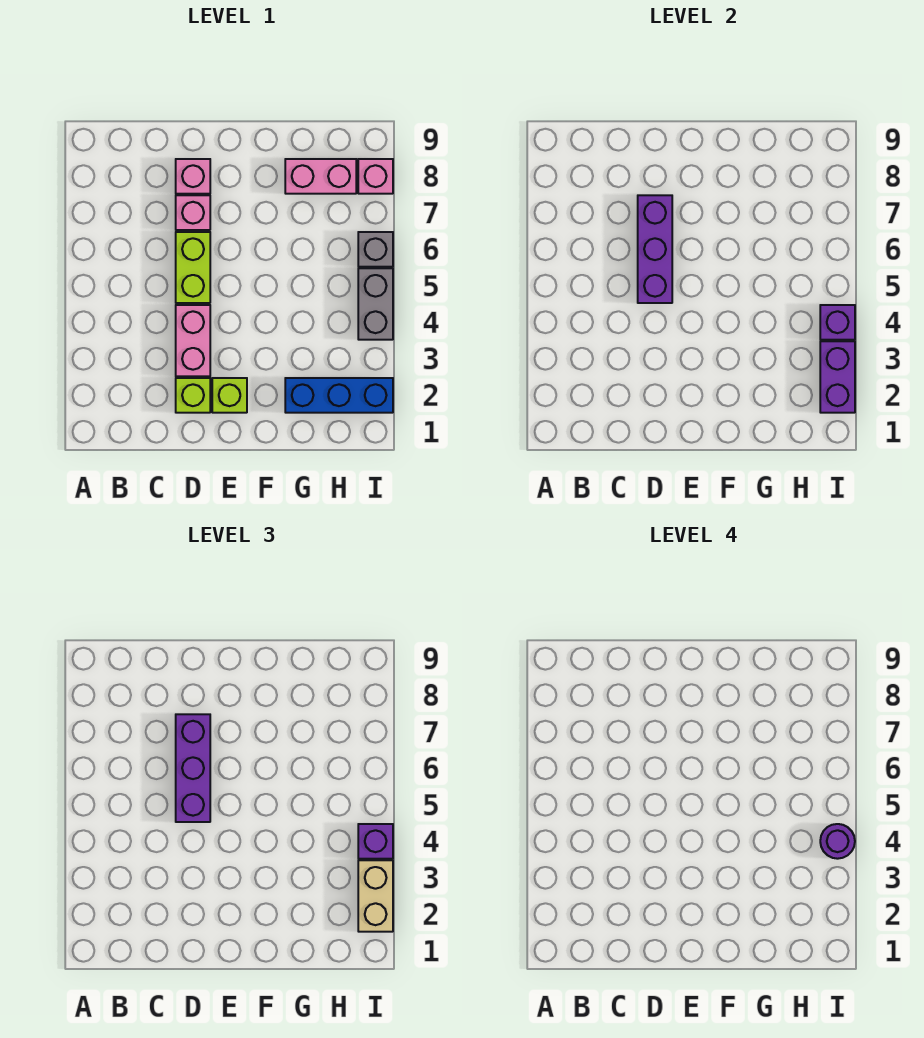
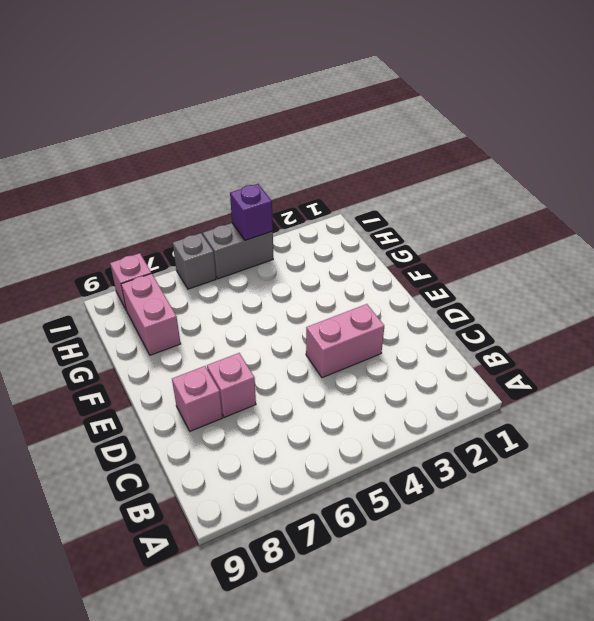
none -> lime brick D2 level 1
none -> lime brick D5:D6 level 1
none -> lime brick E2 level 1

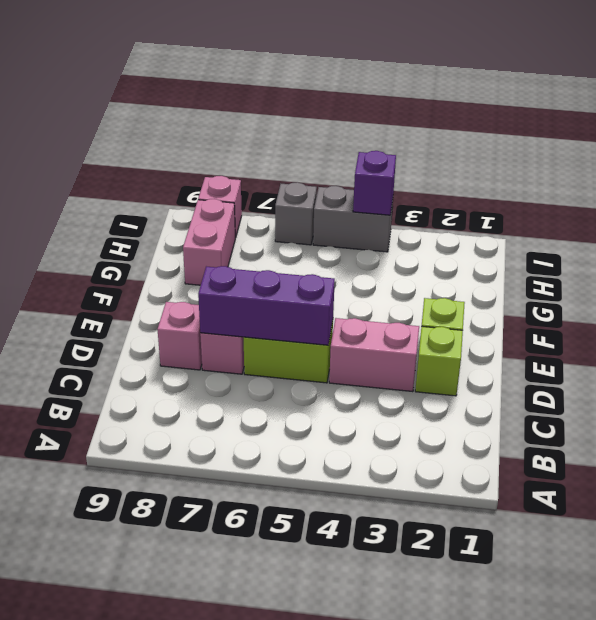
none -> blue brick G2:I2 level 1
none -> purple brick I2:I3 level 2
none -> purple brick D5:D7 level 3

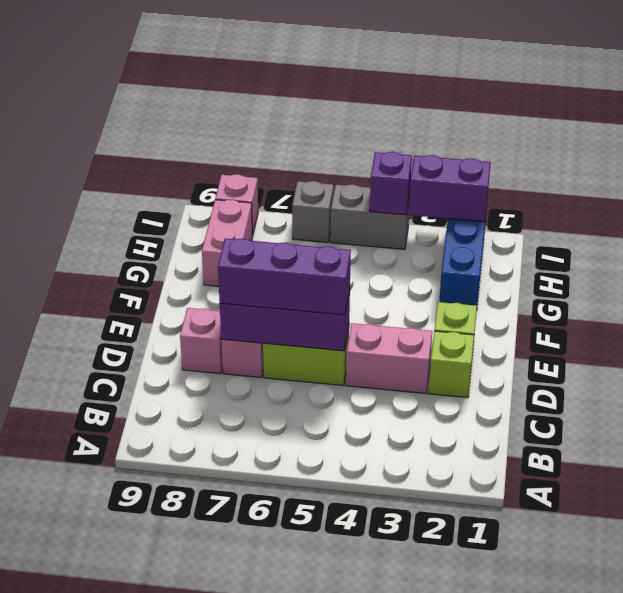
none -> tan brick I2:I3 level 3
none -> purple brick I4 level 3
none -> purple round brick I4 level 4

